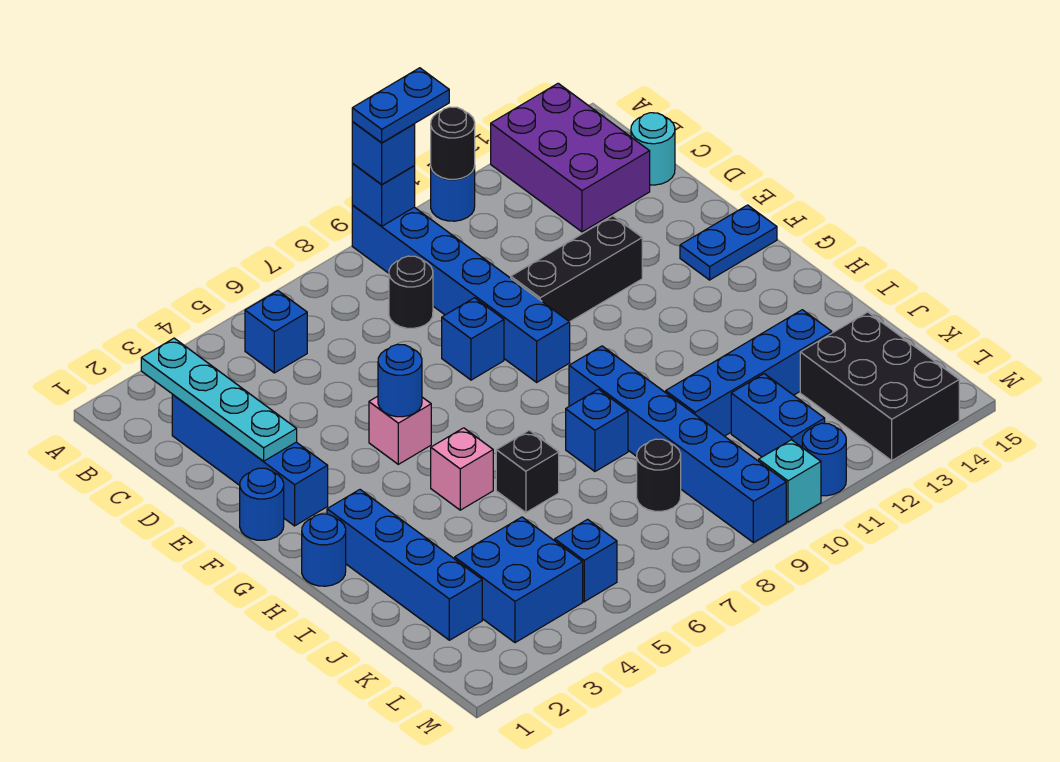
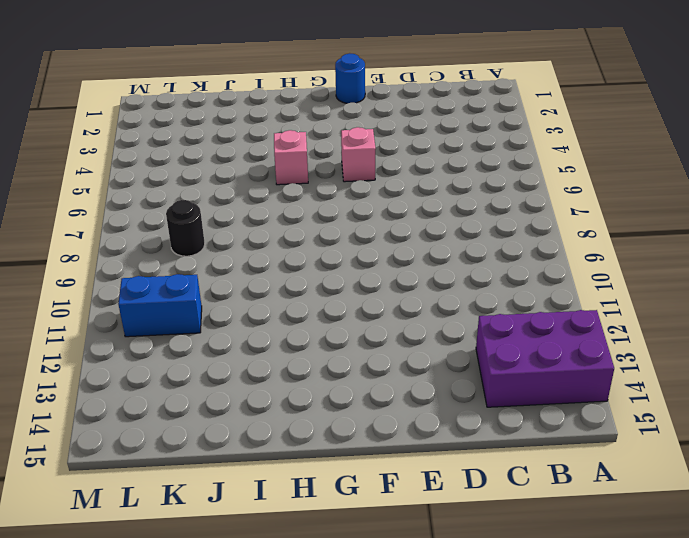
none -> blue brick A9:F9 level 1
none -> blue round brick A11 level 1
none -> blue brick B5 level 1
none -> blue brick C2:F2 level 1

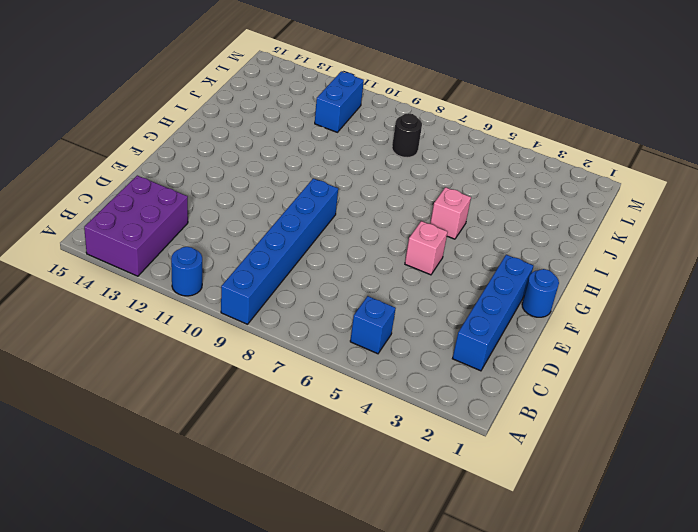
none -> black round brick C8 level 1
none -> cyan round brick C15 level 1
none -> blue brick E8 level 1
none -> black brick E10:E12 level 1

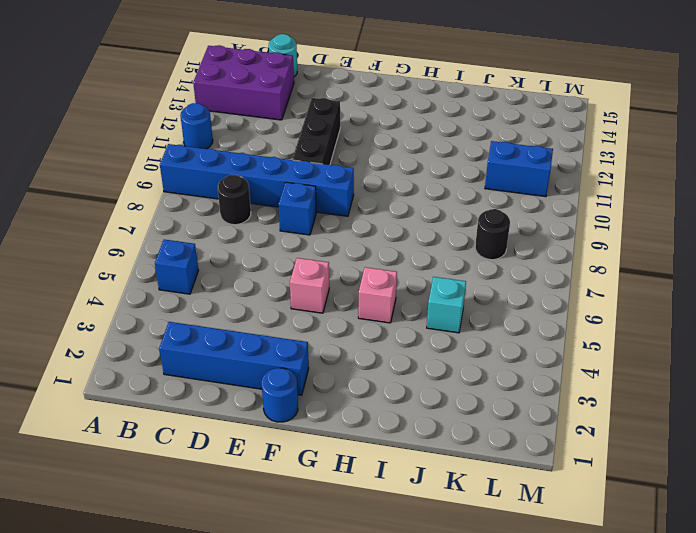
cyan brick J5 level 1 -> cyan brick M10 level 1
none -> blue plate F14:F15 level 1
none -> blue round brick H1 level 1
none -> blue brick H2:K2 level 1
none -> blue brick H9:M9 level 1

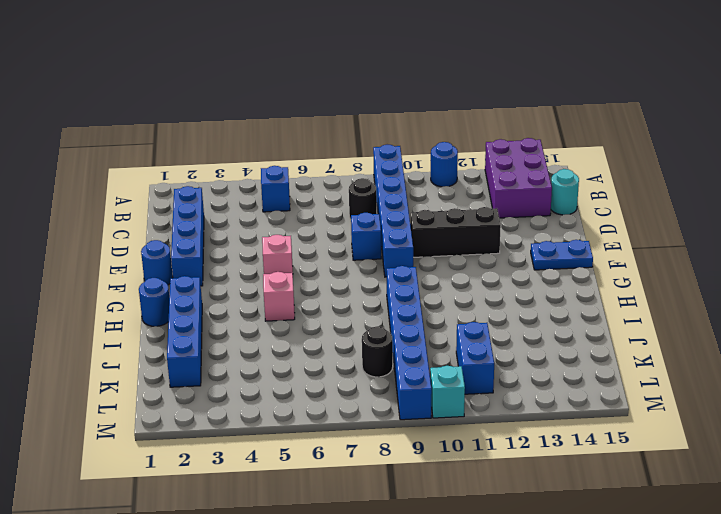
none -> black brick I6 level 1
none -> blue brick I8 level 1
none -> blue brick J10:J13 level 1
none -> blue brick K3:L4 level 1

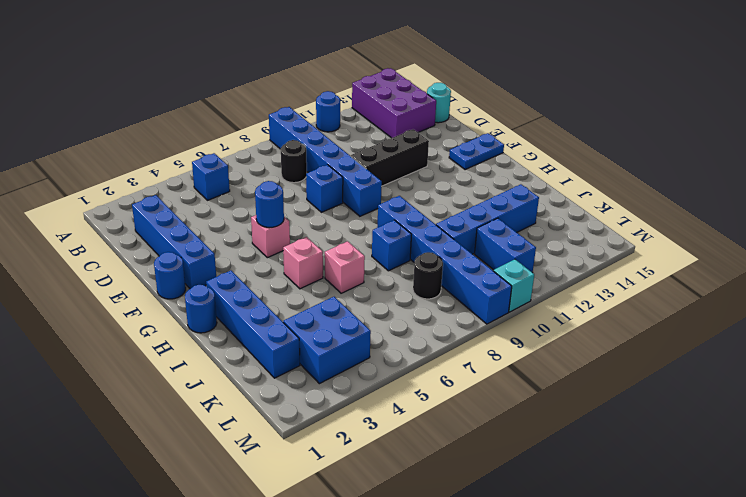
pink brick I6 level 1 -> black brick I6 level 1
none -> black brick K13:M14 level 1
none -> blue brick L5 level 1
none -> blue round brick M11 level 1
none -> blue brick A9 level 2

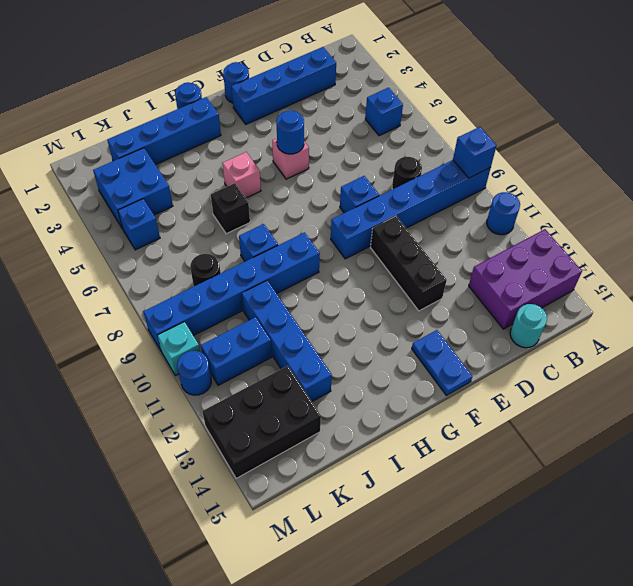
none -> black round brick A11 level 2
none -> cyan plate B2:E2 level 2
none -> blue brick A9 level 3
none -> blue plate A9:A10 level 4

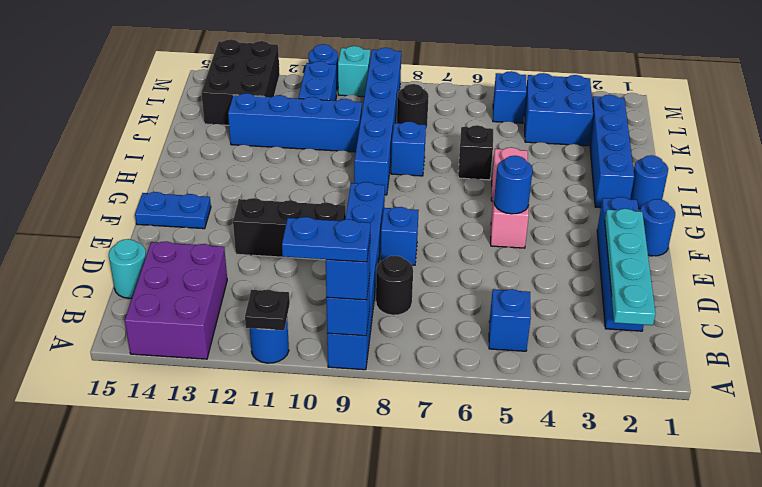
black plate A11 level 2 -> black round brick A11 level 2

